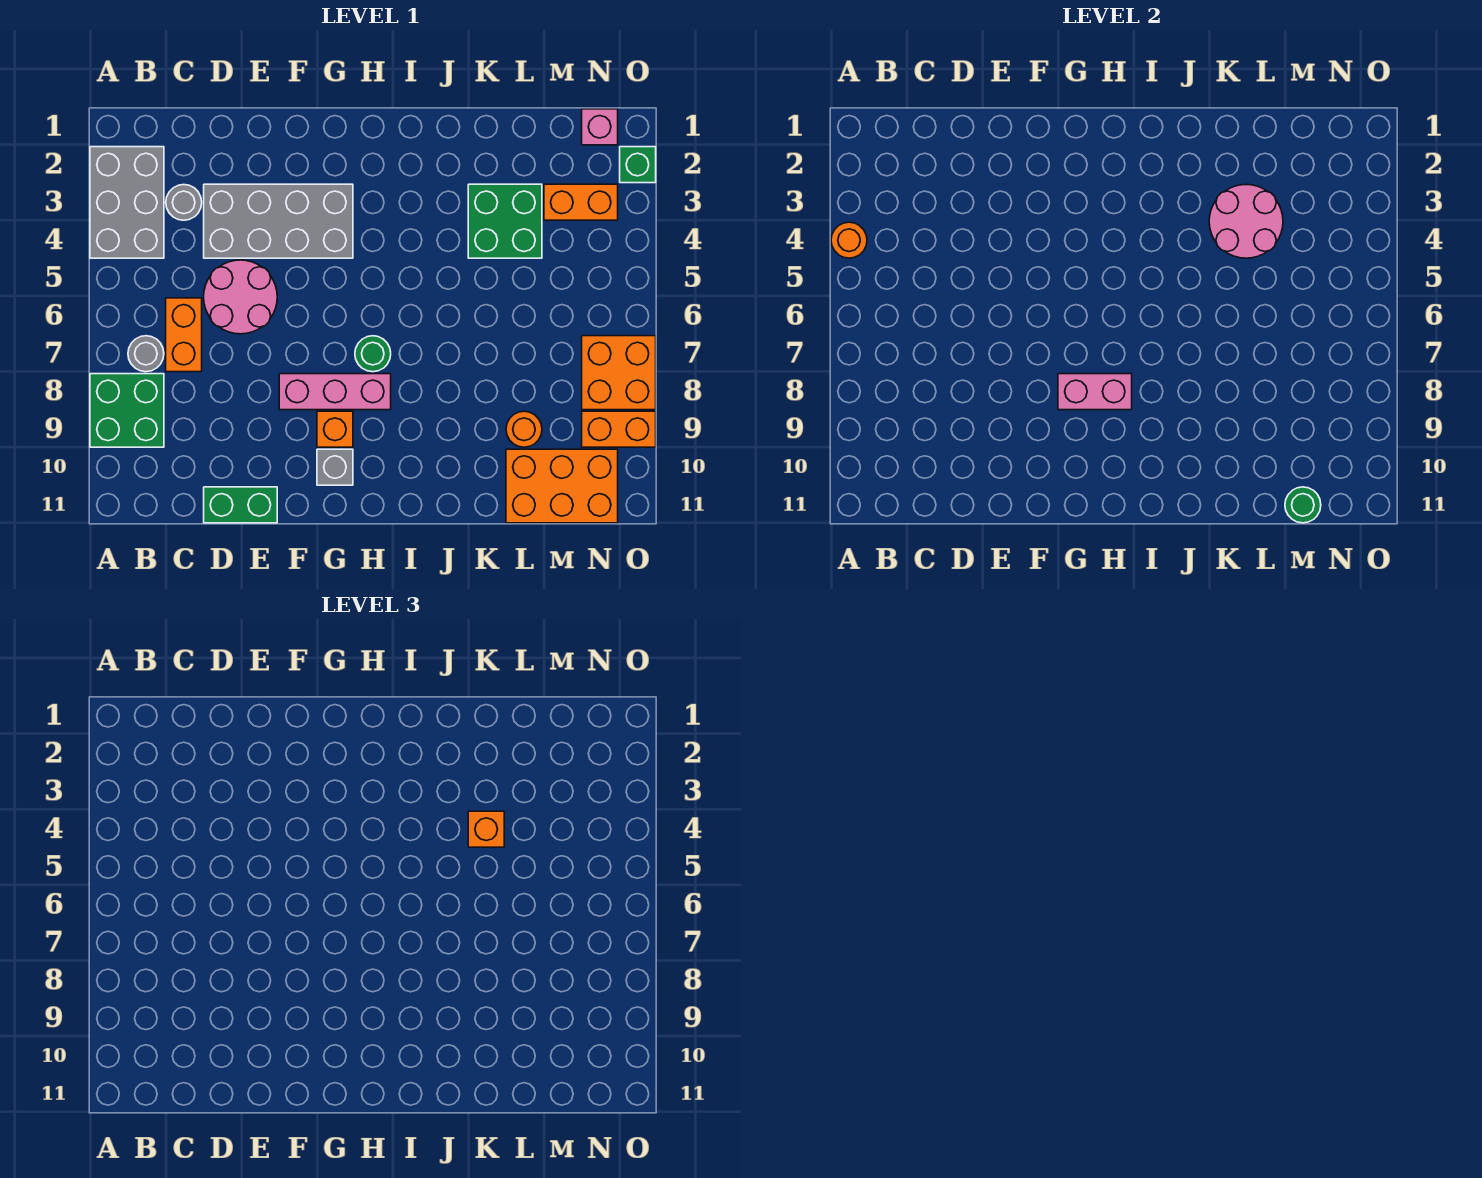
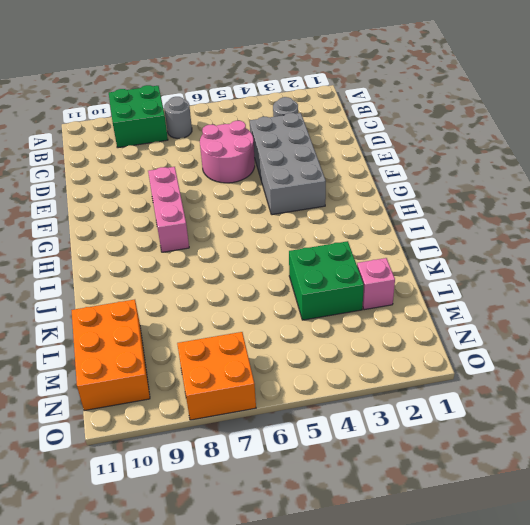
pink brick L2 level 1 -> pink brick N1 level 1
none -> grey brick A2:B4 level 1
none -> orange brick C6:C7 level 1
none -> green brick D11:E11 level 1

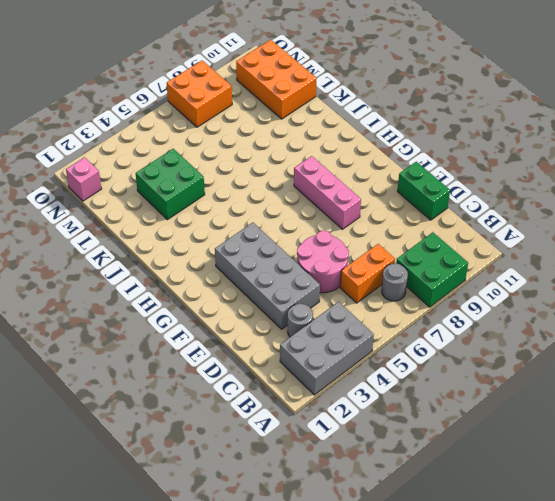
none -> orange brick G9 level 1
none -> grey brick G10 level 1
none -> green round brick H7 level 1

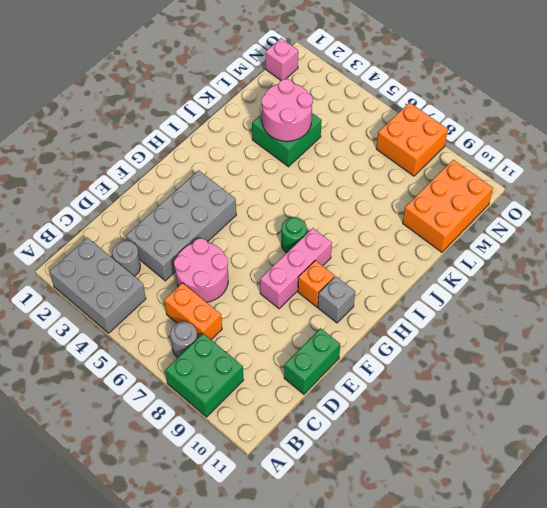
none -> orange round brick L9 level 1
none -> orange brick M3:N3 level 1
none -> orange brick N9:O9 level 1

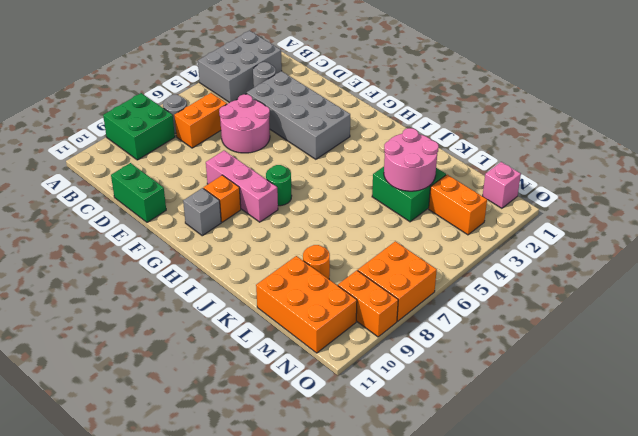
none -> green brick O2 level 1
none -> orange round brick A4 level 2
none -> pink brick G8:H8 level 2

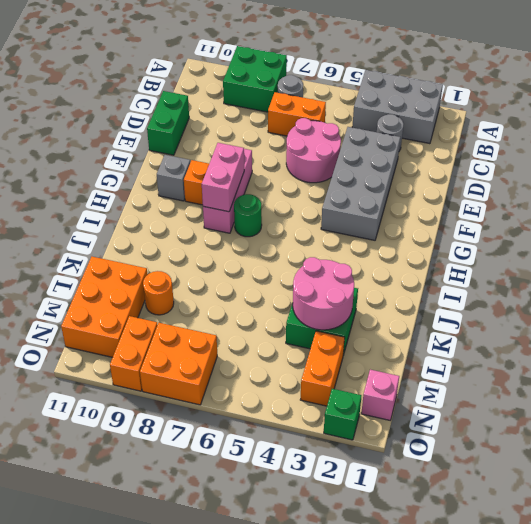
none -> orange round brick A4 level 2
none -> green round brick M11 level 2
none -> orange brick K4 level 3

